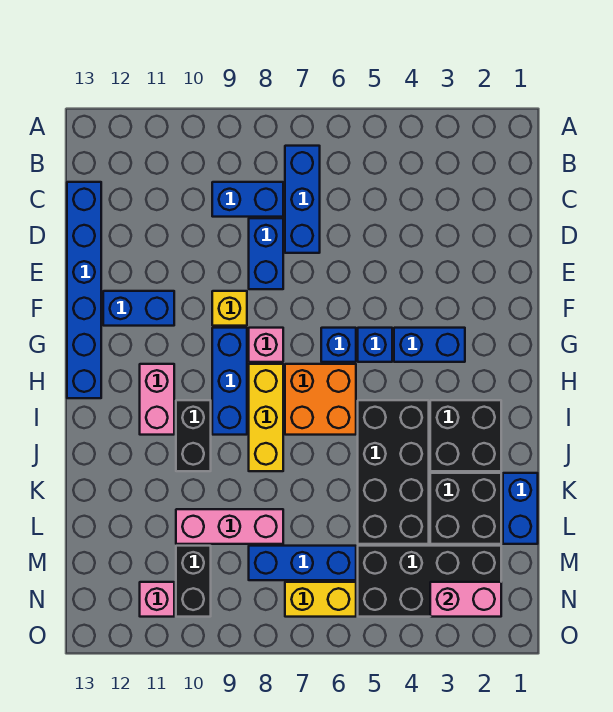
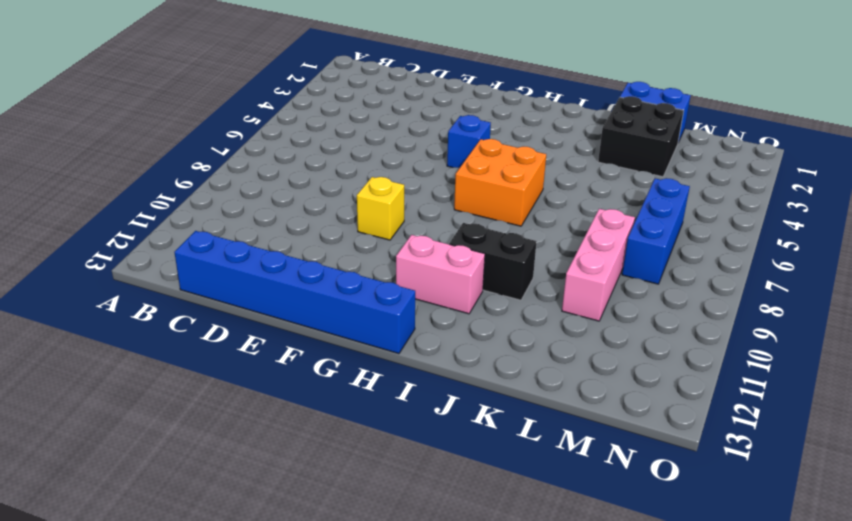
none -> blue brick B7:D7 level 1
none -> blue brick C8:C9 level 1
none -> blue brick D8:E8 level 1

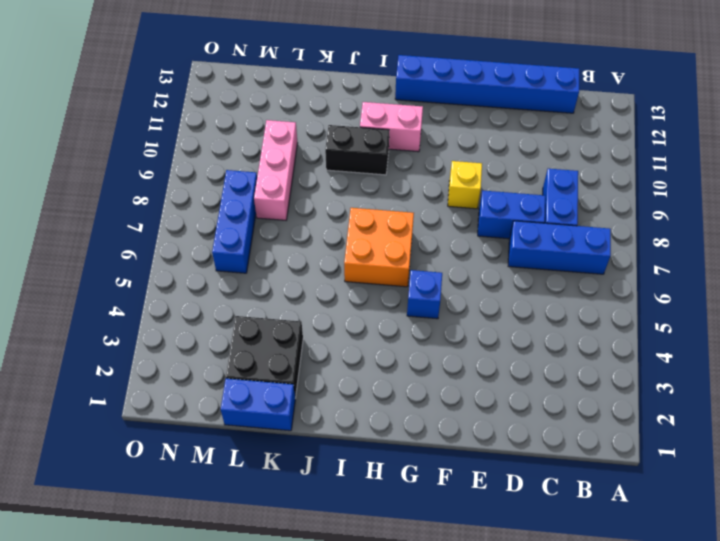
none -> blue brick F11:F12 level 1
none -> blue brick G3:G4 level 1
none -> blue brick G6 level 1

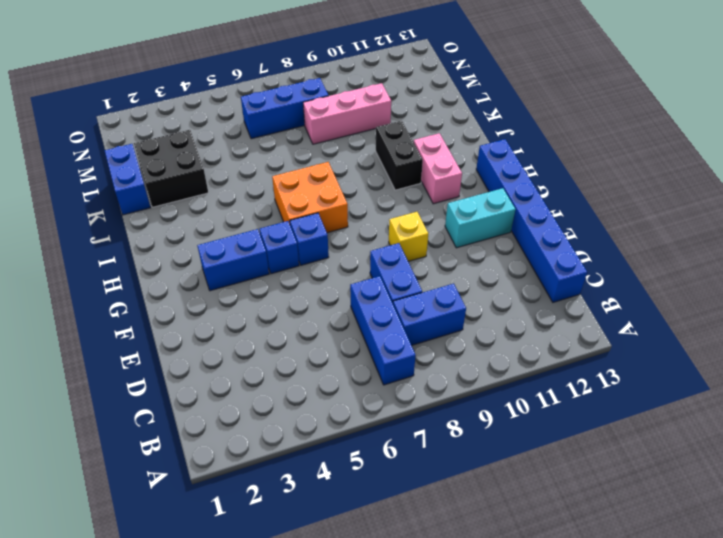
cyan brick F11:F12 level 1 -> blue brick F11:F12 level 1
none -> pink brick G8 level 1
none -> blue brick G9:I9 level 1
none -> yellow brick H8:J8 level 1

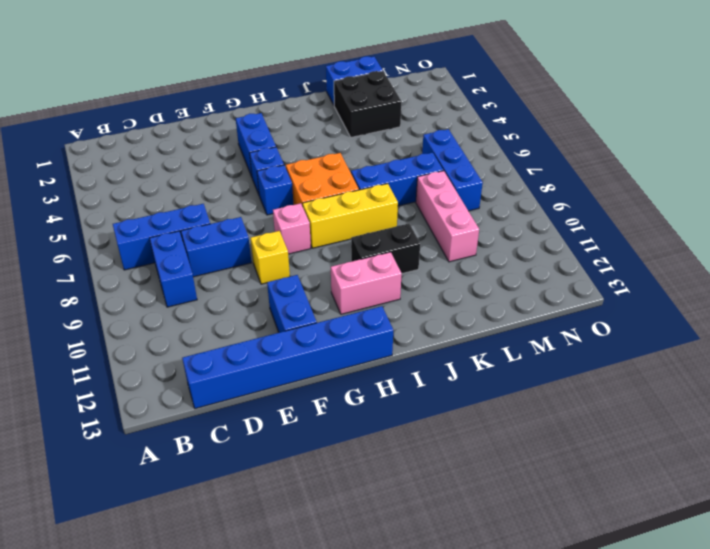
blue brick J7:L7 level 1 -> blue brick G9:I9 level 1
none -> black brick I2:J3 level 1
none -> black brick I4:L5 level 1
none -> black brick M2:N5 level 1

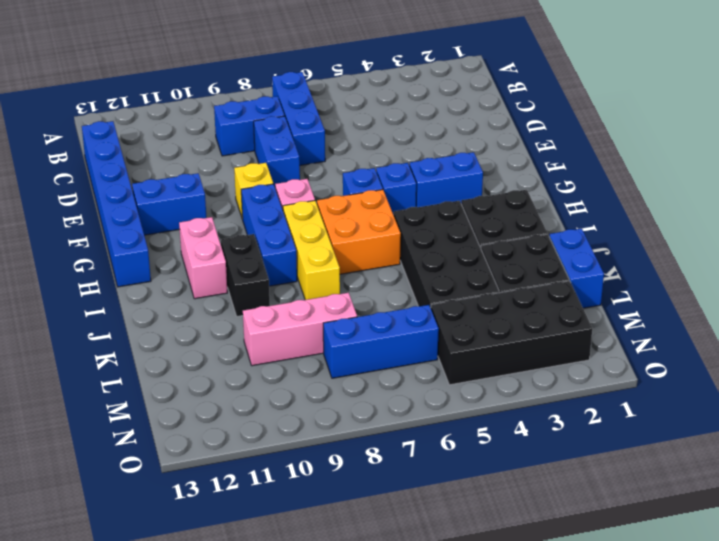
none -> black brick M10:N10 level 1
none -> yellow brick N6:N7 level 1
none -> pink brick N11 level 1

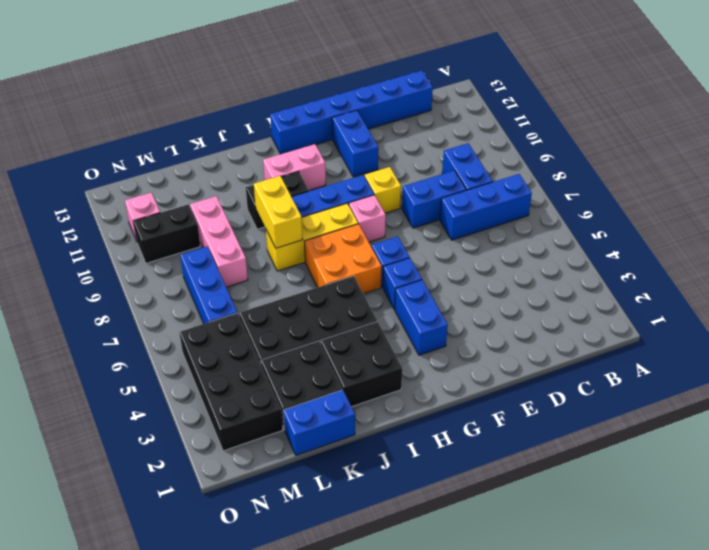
yellow brick J8:J9 level 2 -> yellow brick N6:N7 level 1
none -> pink brick N2:N3 level 2

